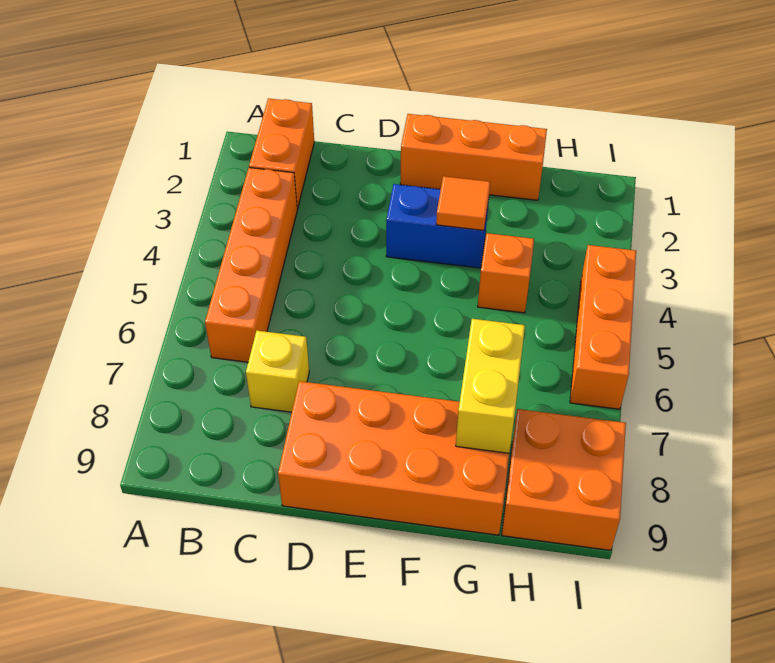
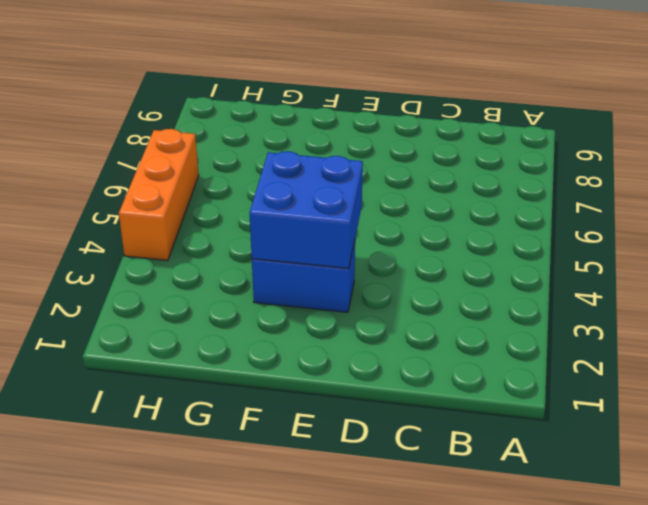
blue brick E3:F4 level 2 -> orange tile F3 level 2
none -> orange brick B1:B2 level 1
none -> orange brick B3:B6 level 1

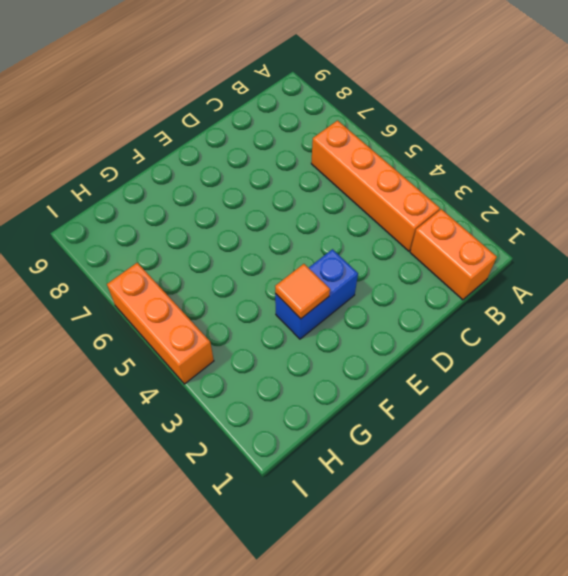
none -> yellow brick C7 level 1
none -> orange brick D8:G9 level 1

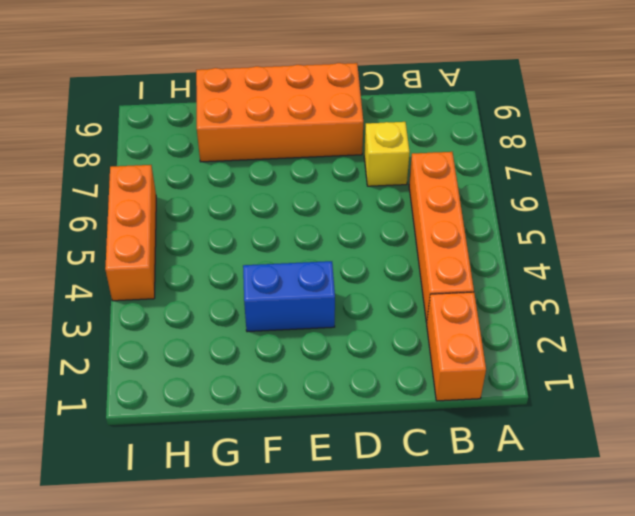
none -> orange brick E1:G1 level 1
none -> orange brick G4 level 1

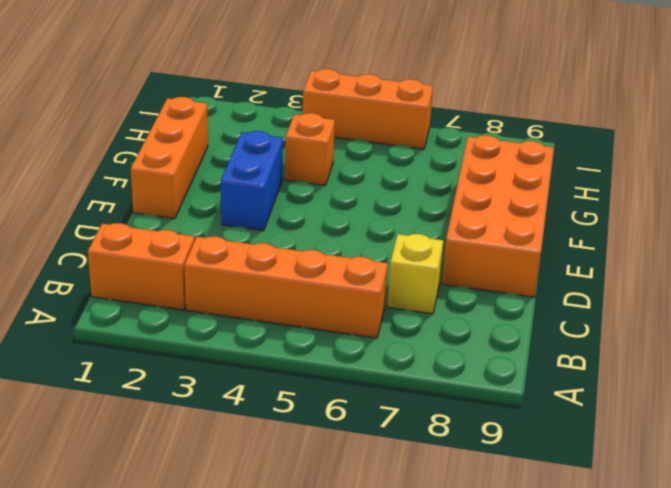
none -> orange brick H8:I9 level 1
none -> orange tile F3 level 2

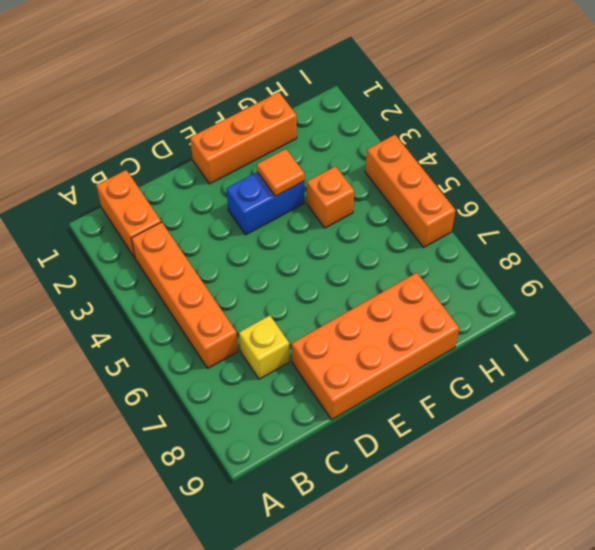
none -> orange brick H8:I9 level 1
none -> yellow brick G7:G8 level 2

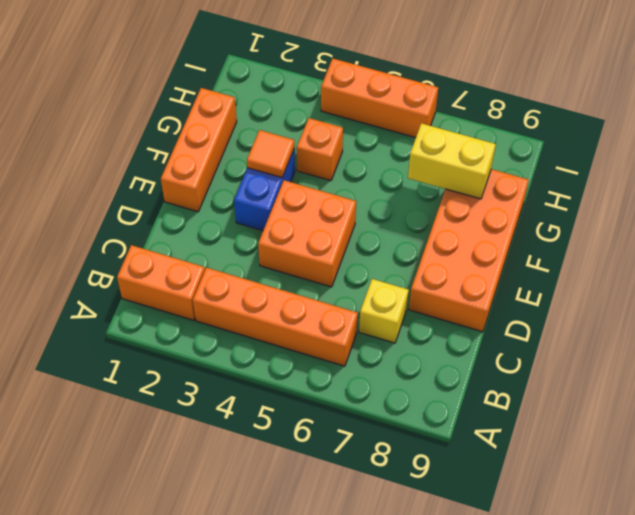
orange brick D4:E5 level 1 -> orange brick H8:I9 level 1

